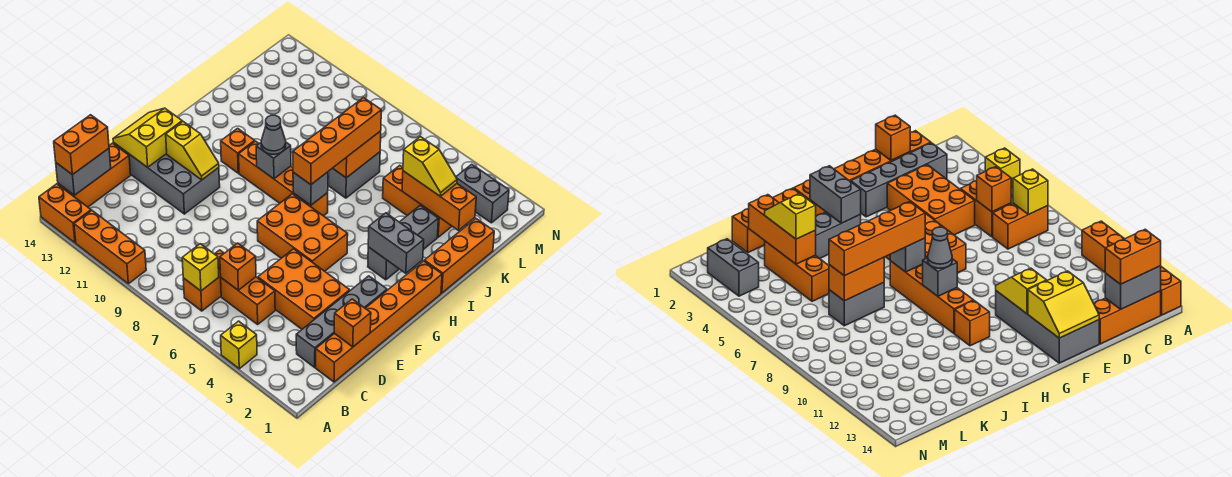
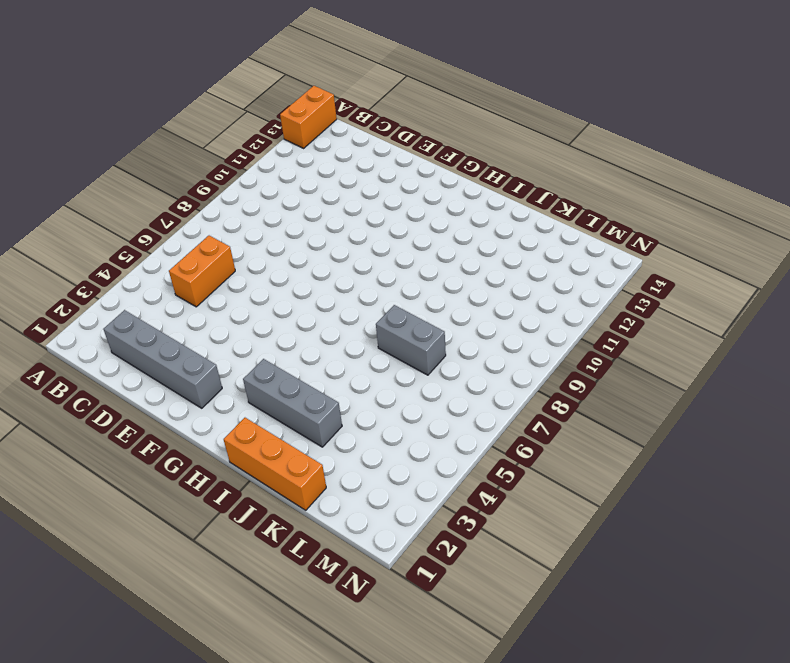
none -> yellow brick A4 level 1
none -> orange brick A10:A12 level 1
none -> orange brick B7:C7 level 1
none -> orange brick B14:D14 level 1

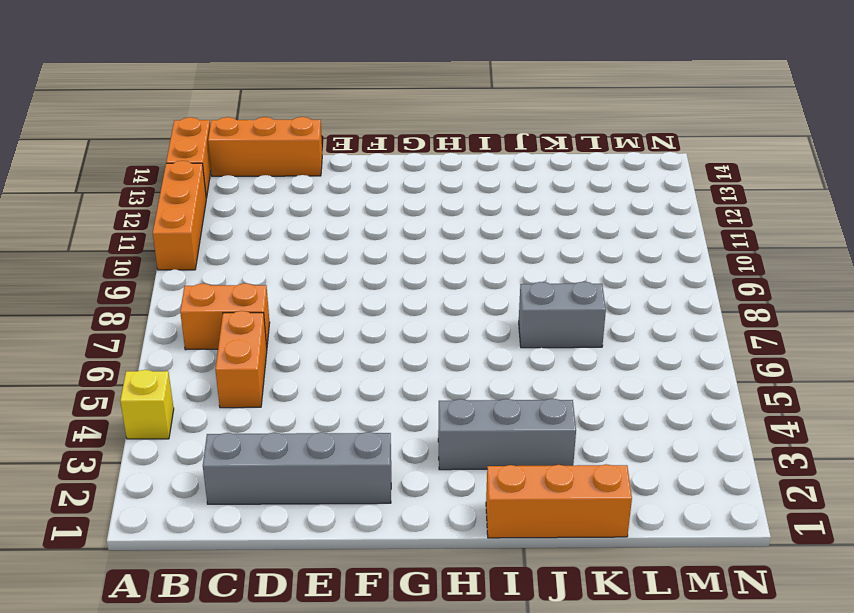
none -> orange brick C1:H1 level 1
none -> orange brick D3:E5 level 1
none -> grey brick E11:F14 level 1
none -> orange brick F5:G7 level 1

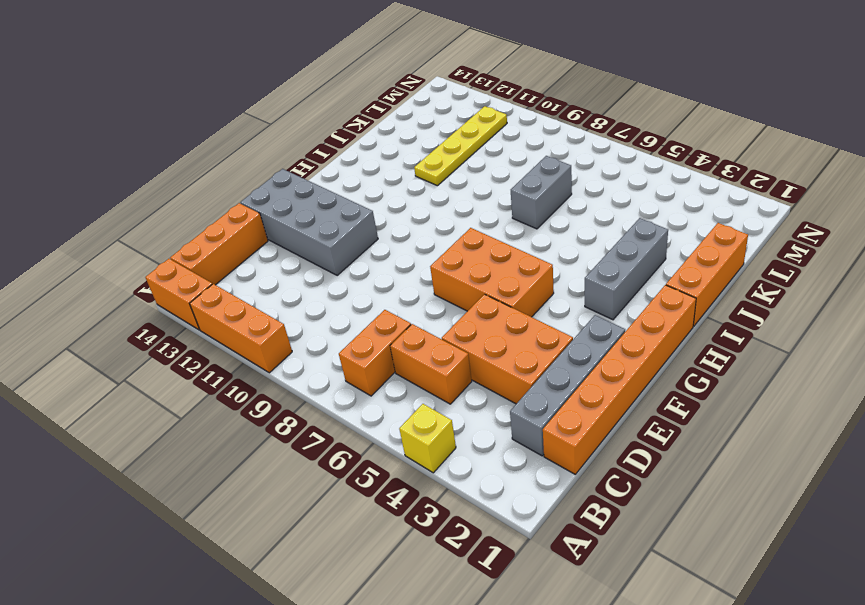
yellow plate J11:M11 level 1 -> none
none -> orange brick H7:H10 level 1
none -> orange brick H11 level 1
none -> orange brick K3:K5 level 1
none -> grey brick M2:M3 level 1

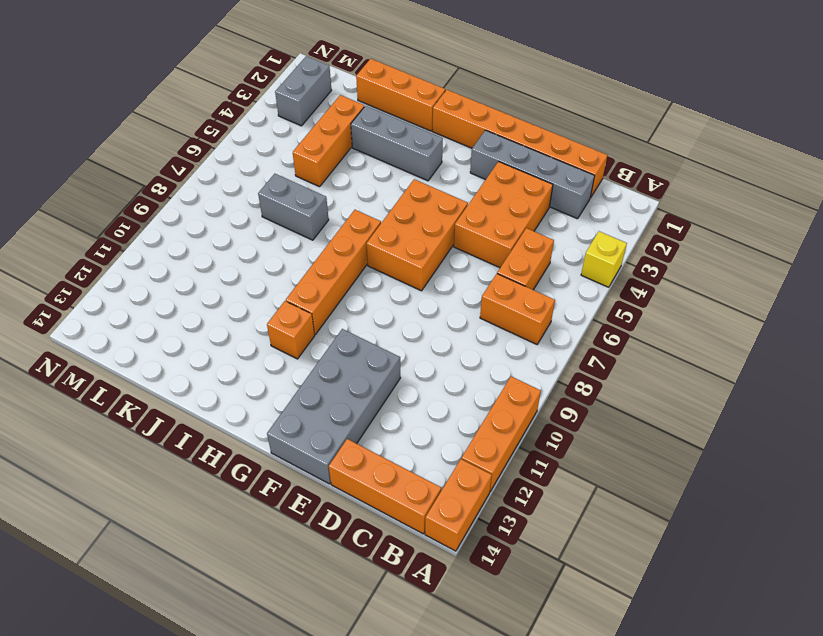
none -> yellow brick B7 level 2
none -> grey brick B14:C14 level 2
none -> orange brick C6 level 2
none -> orange brick D1 level 2

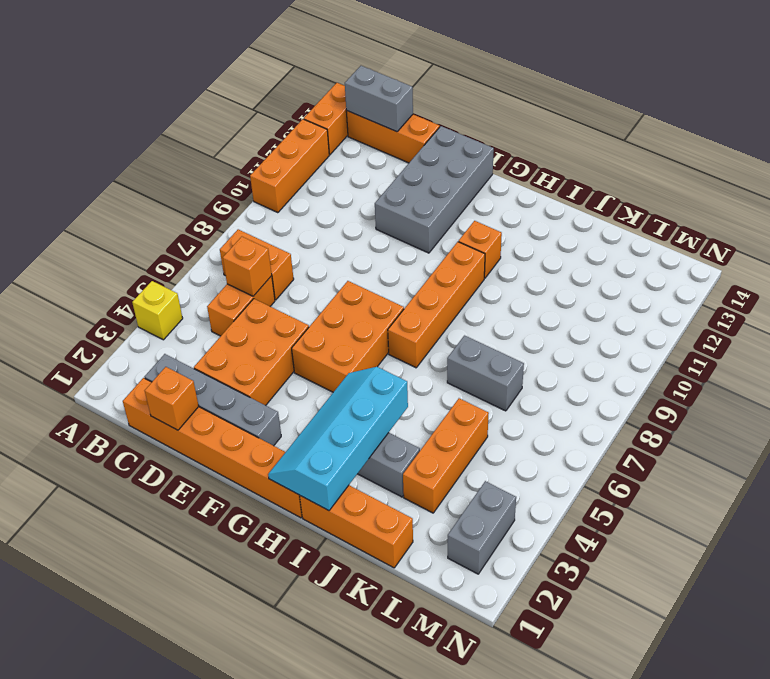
cyan slope H1:I4 level 2 top I -> grey brick H2:H3 level 2
none -> yellow brick B7 level 2
none -> yellow slope E13:F14 level 2 top 13
none -> yellow slope F11:F12 level 2 top 12
none -> grey brick H7 level 2

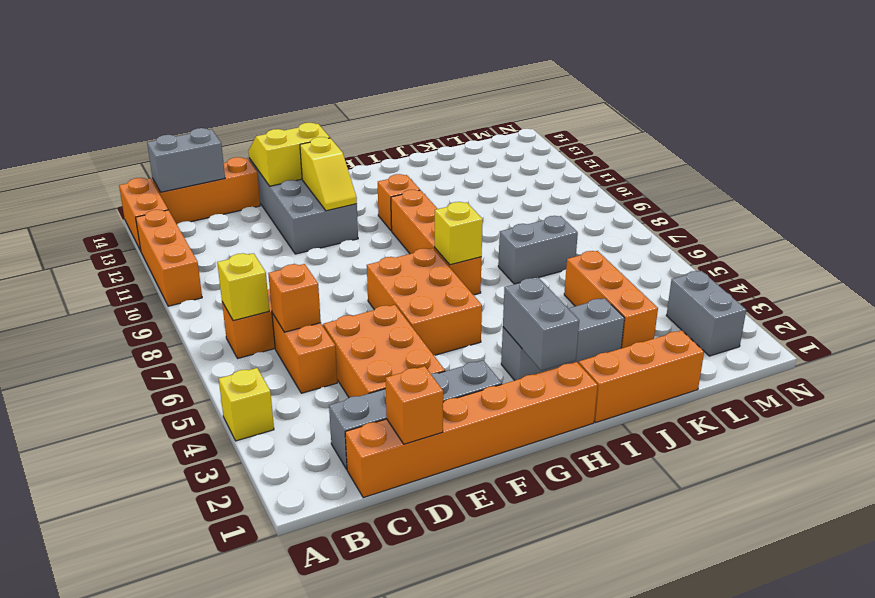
yellow brick H7 level 2 -> grey brick H7 level 2
none -> grey brick H9 level 2
none -> orange brick J7:K7 level 2
none -> orange brick K2:K4 level 2
none -> orange brick B14:C14 level 3

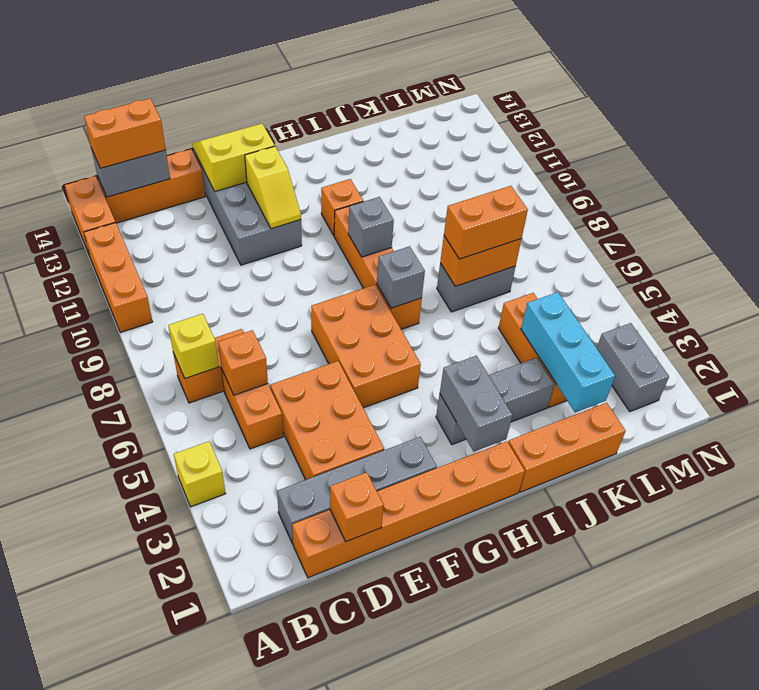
orange brick J7:K7 level 3 -> orange brick H7:K7 level 3
cyan brick K2:K4 level 2 -> orange brick K2:K4 level 2
none -> grey cone H9 level 3
none -> yellow slope K3:K4 level 3 top 4

